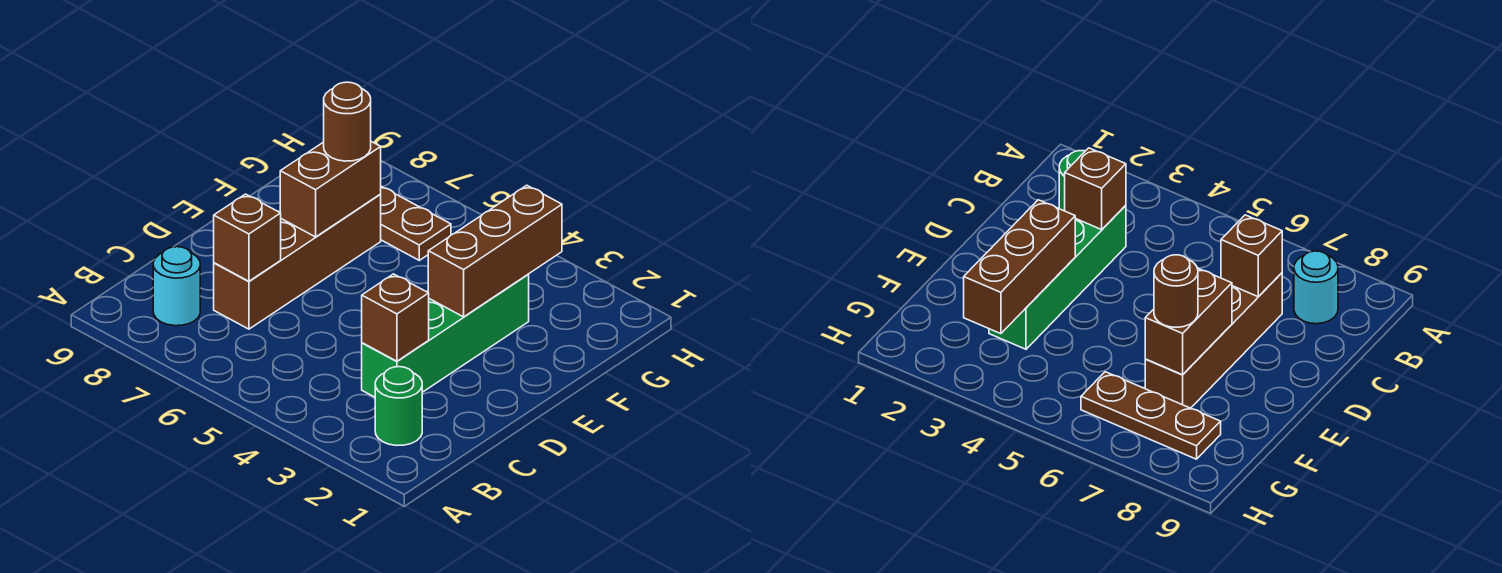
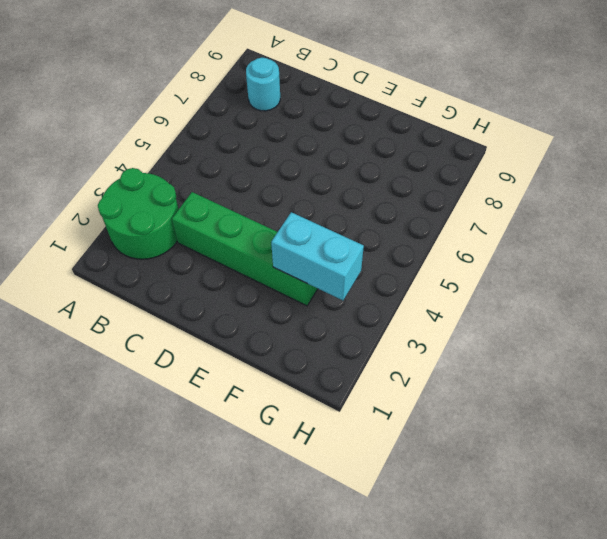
green round brick A2:B3 level 1 -> green round brick B2 level 1
cyan brick F3:G3 level 2 -> brown brick E3:G3 level 2
none -> brown brick C7:F7 level 1
none -> brown plate G6:G8 level 1

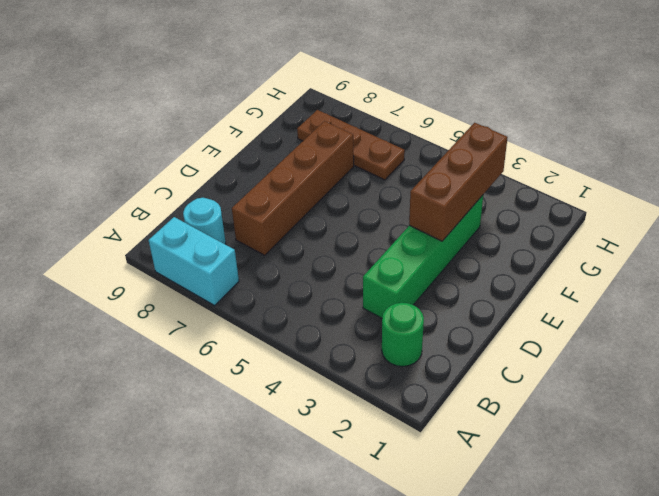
cyan brick A7:A8 level 1 -> none
none -> brown brick C3 level 2
none -> brown brick C7 level 2

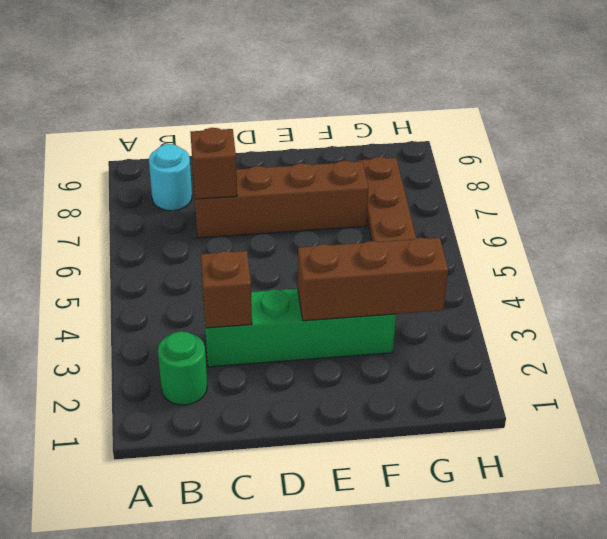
none -> brown brick E7:F7 level 2
none -> brown round brick F7 level 3

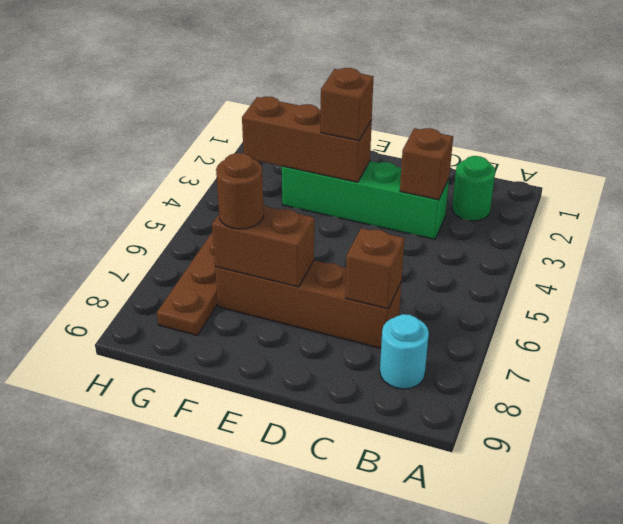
brown brick E3 level 3 -> none

